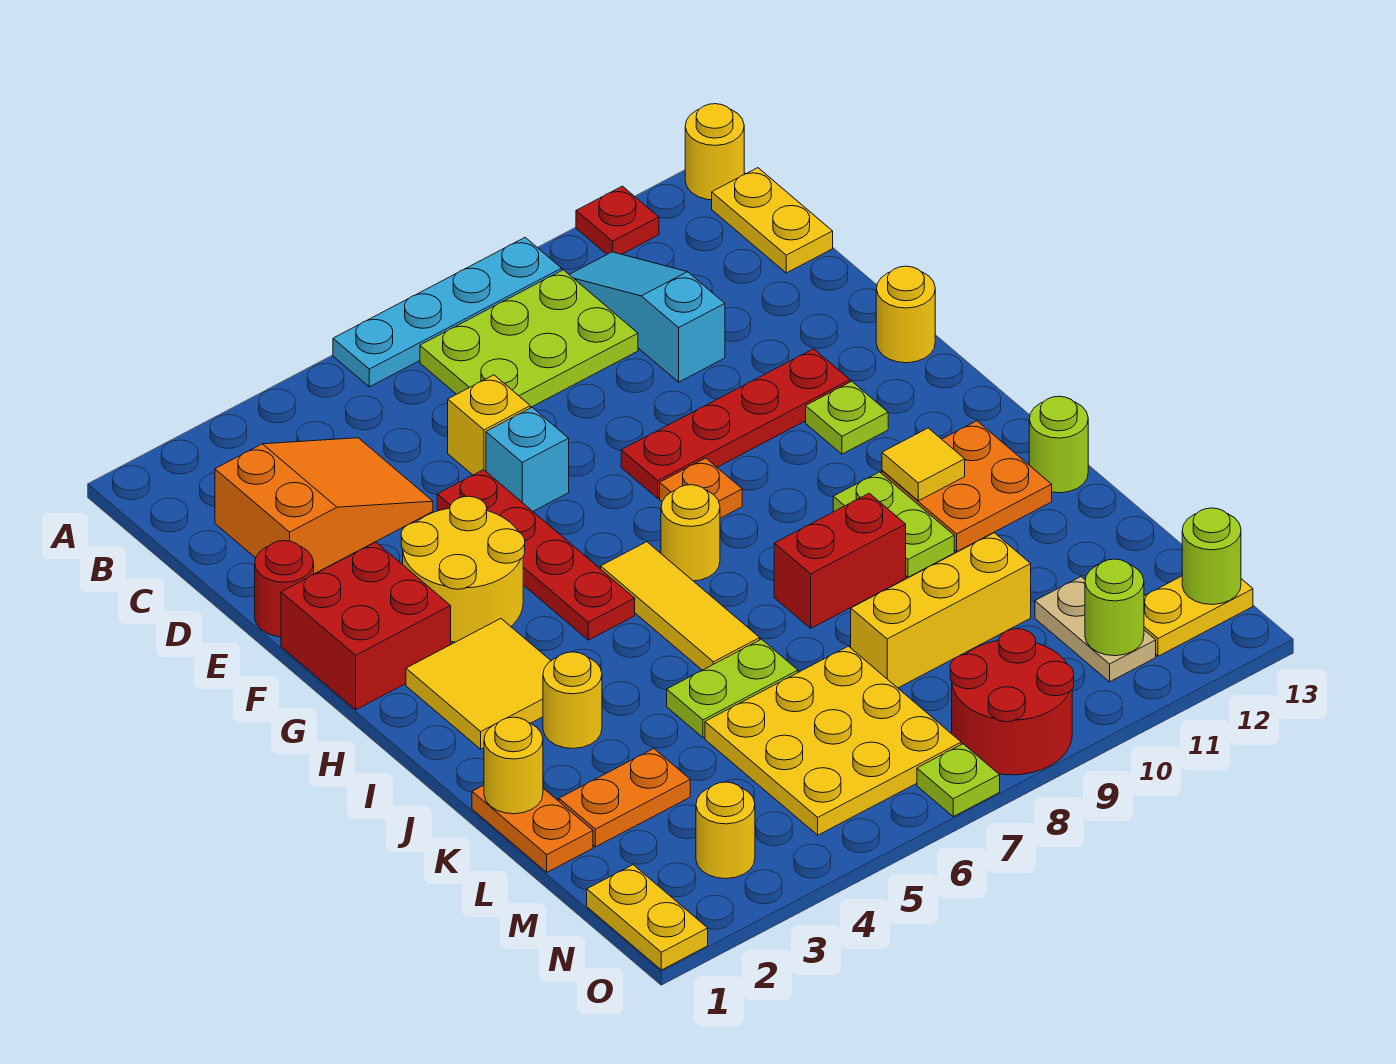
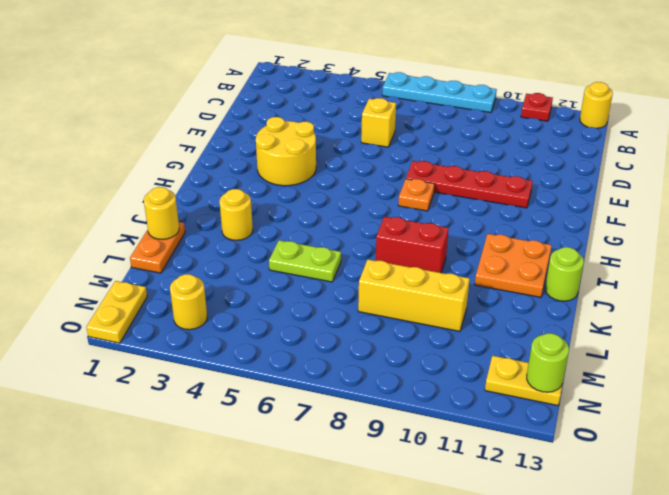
none -> lime plate B7:C9 level 1
none -> cyan slope B10:D10 level 1 top D
none -> yellow plate B13:C13 level 1
none -> orange slope C2:D4 level 1 top 2

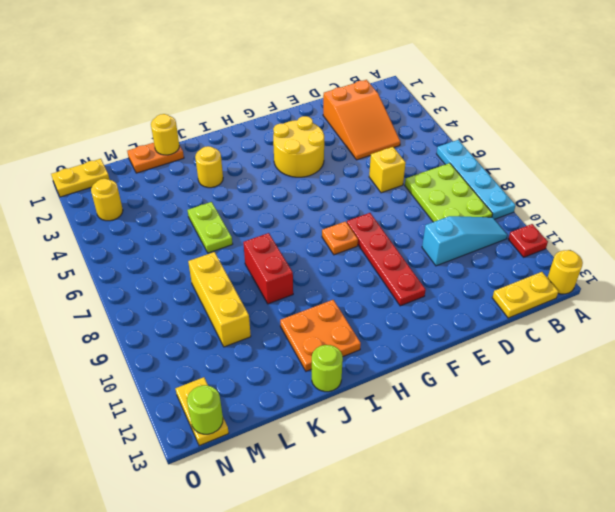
none -> red round brick E1 level 1
none -> red plate E5:H5 level 1
none -> cyan brick E6 level 1
none -> red brick F1:G2 level 1

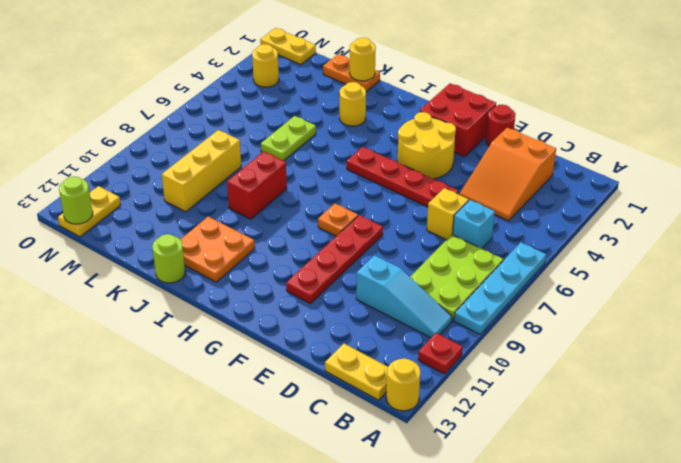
cyan brick C6 level 1 -> cyan brick E6 level 1
none -> yellow round brick F13 level 1
none -> lime plate G11 level 1
none -> yellow tile H2:I3 level 1
none -> yellow tile H6:J6 level 1

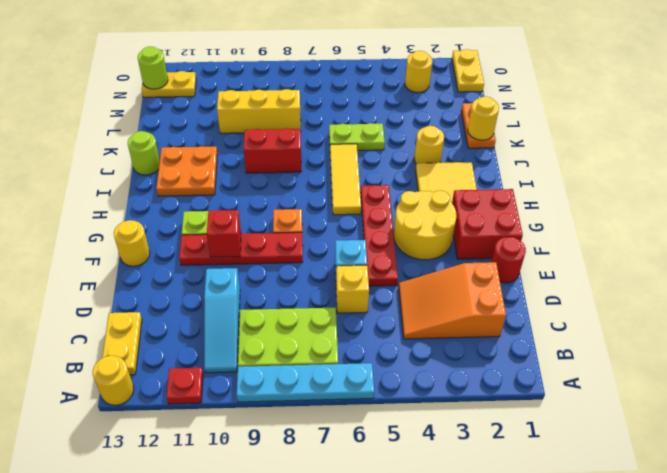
red brick F10 level 2 -> none
none -> yellow round brick H7 level 1
none -> lime plate I10:J10 level 1
none -> orange plate L2:L3 level 1
none -> yellow plate L5:N7 level 1

